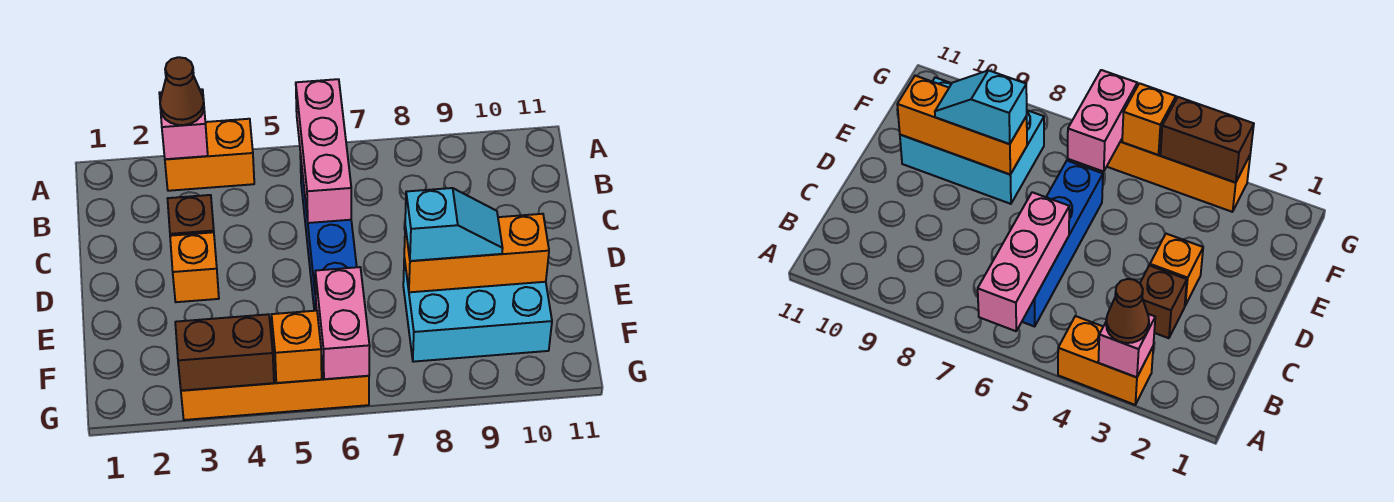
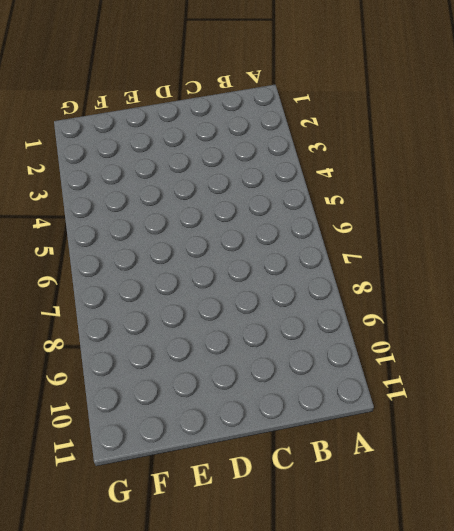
none -> orange brick A3:A4 level 1
none -> blue brick B6:E6 level 1
none -> brown brick C3 level 1

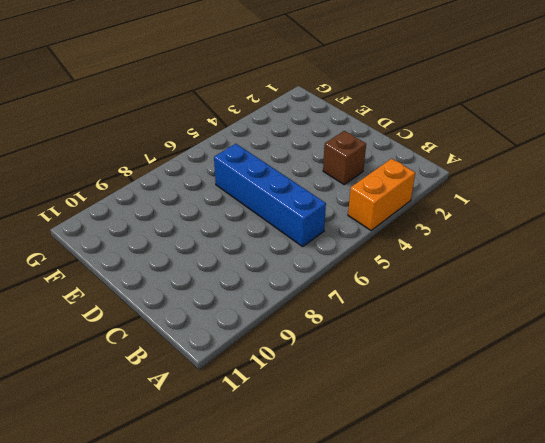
none -> orange brick D3 level 1
none -> cyan brick E8:F10 level 1
none -> orange brick G3:G6 level 1

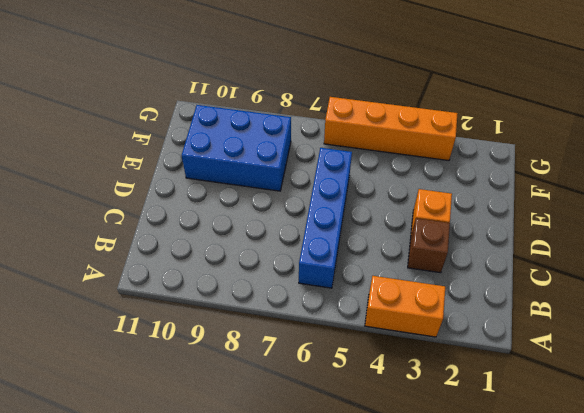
blue brick E8:F10 level 1 -> cyan brick E8:F10 level 1
none -> pink brick A3 level 2
none -> pink brick A6:C6 level 2
none -> orange brick E8:E10 level 2

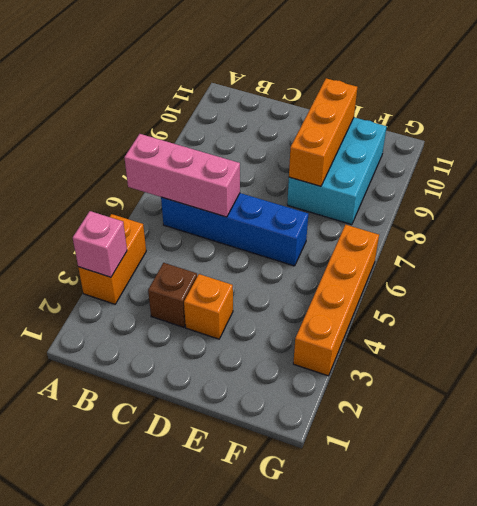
none -> pink brick F6:G6 level 2
none -> brown brick G3:G4 level 2
none -> orange brick G5 level 2

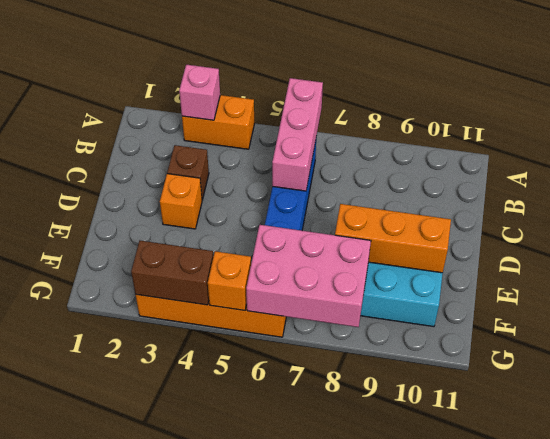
pink brick F6:G8 level 2 -> pink brick F6:G6 level 2
none -> brown cone A3 level 3
none -> cyan slope E8:E9 level 3 top 8

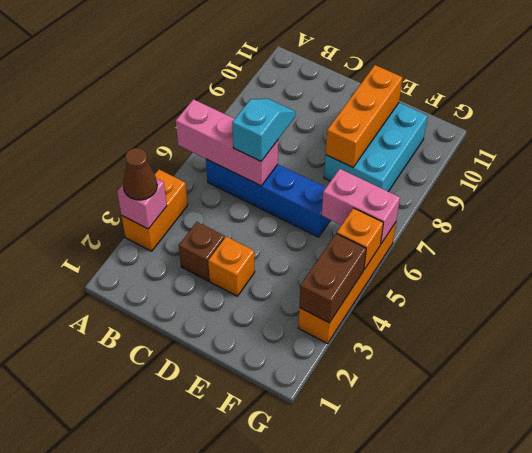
cyan slope C6:C7 level 3 top 6 -> cyan slope E8:E9 level 3 top 8

